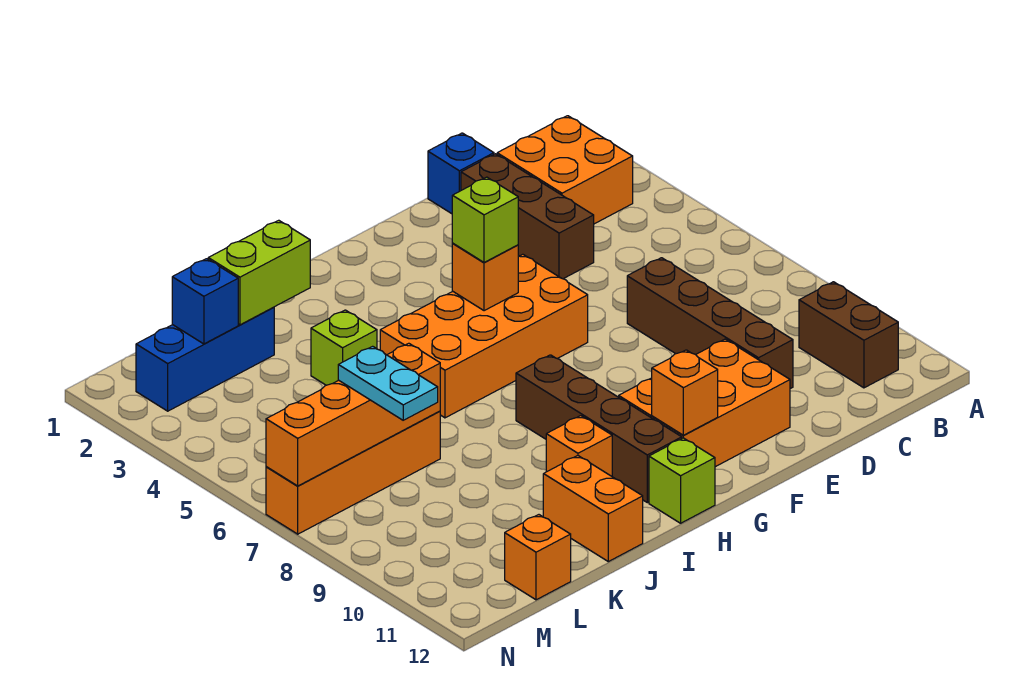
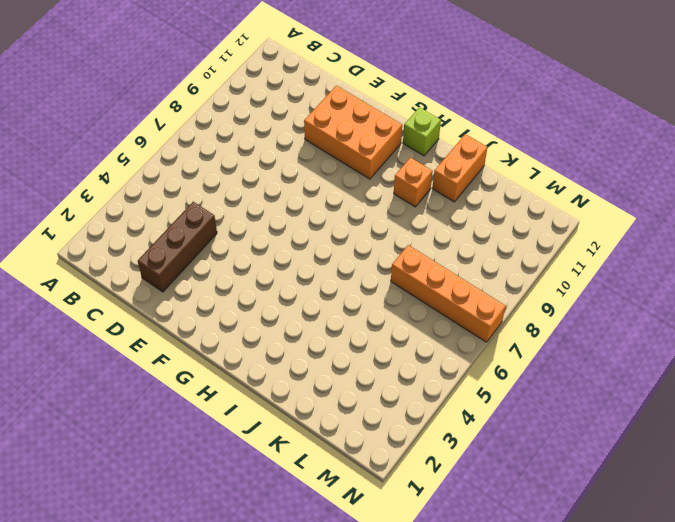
none -> orange brick B2:C3 level 1
none -> brown brick B10:B11 level 1
none -> blue brick D1 level 1

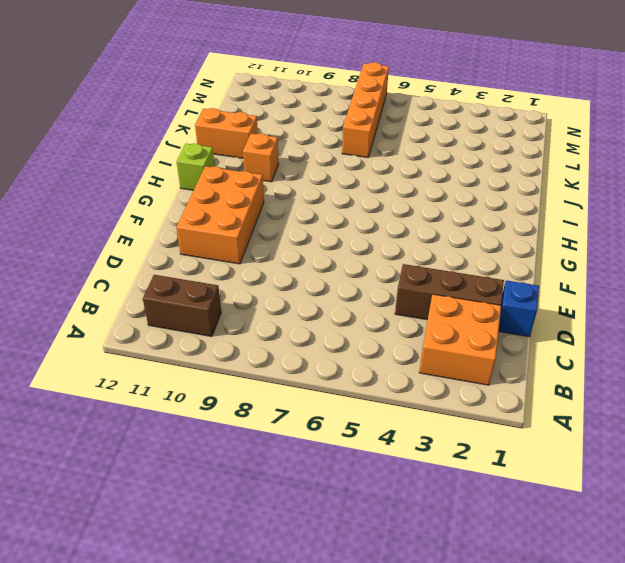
none -> brown brick D7:D10 level 1
none -> orange brick F5:I6 level 1
none -> brown brick H8:H11 level 1

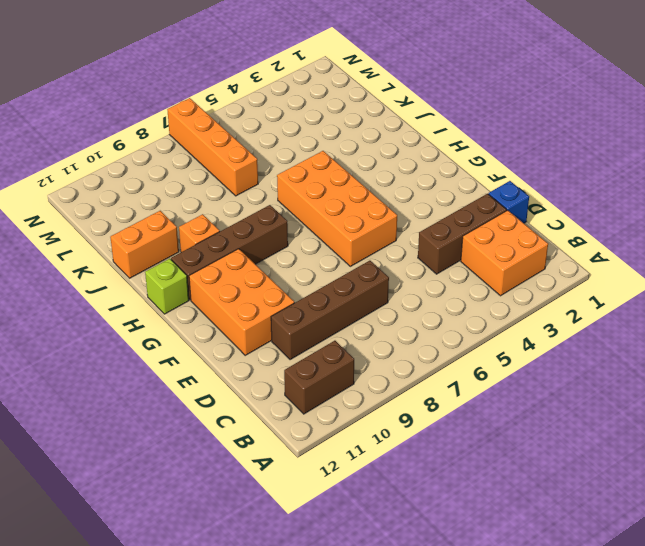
none -> lime brick J4 level 1
none -> blue brick K2:M2 level 1
none -> orange brick L12 level 1

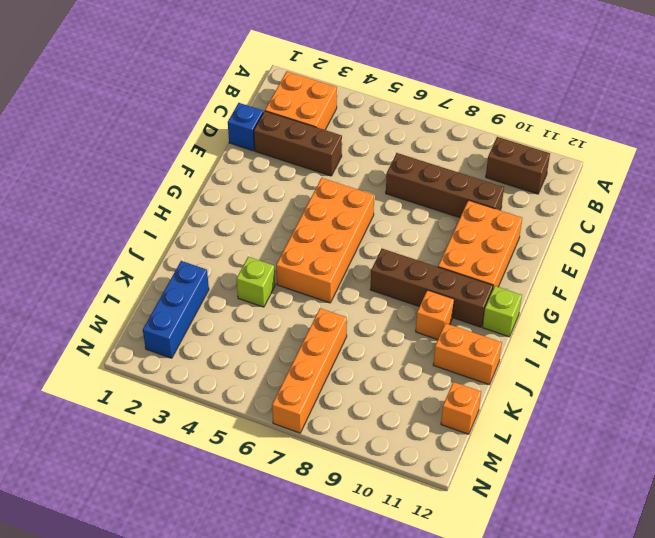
none -> orange brick G5 level 2
none -> orange brick G11 level 2
none -> lime brick J2:K2 level 2

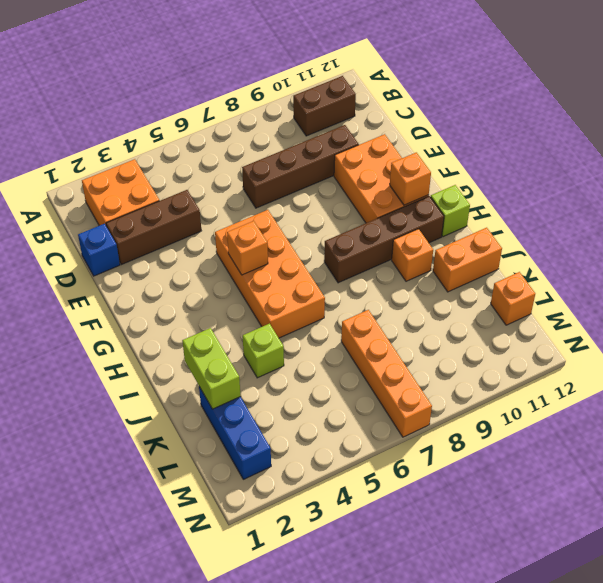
none -> orange brick K7:N7 level 2
none -> blue brick L2 level 2
none -> lime brick G5 level 3

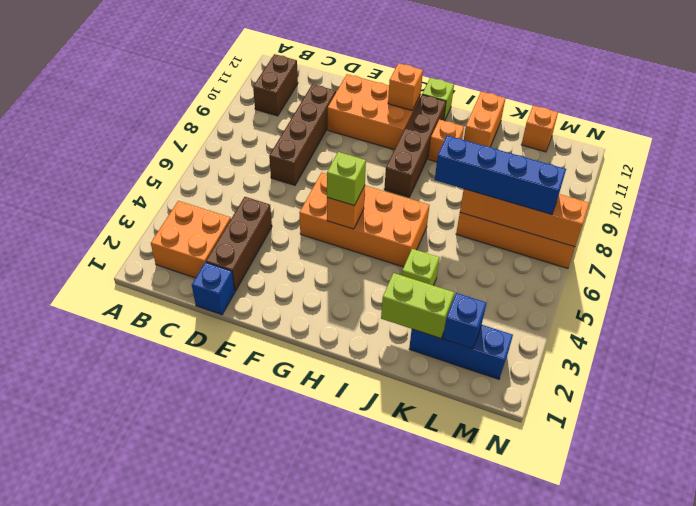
blue brick J7:M7 level 3 -> cyan plate L7:L8 level 3

